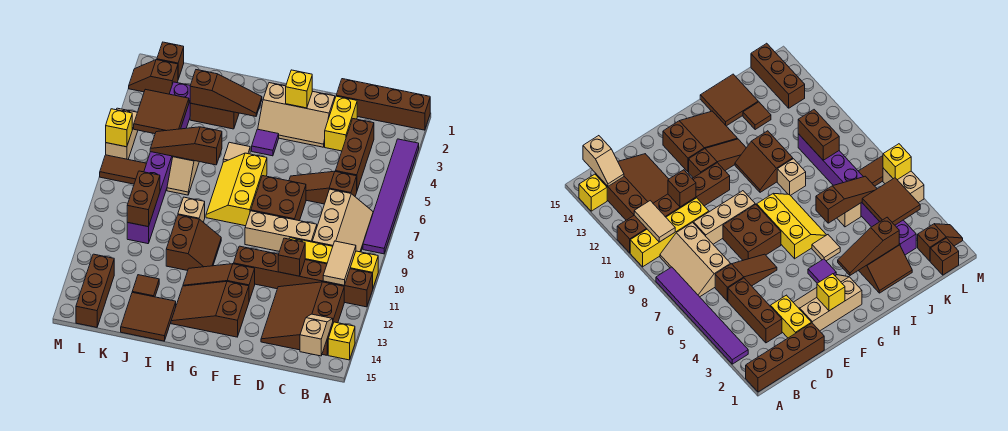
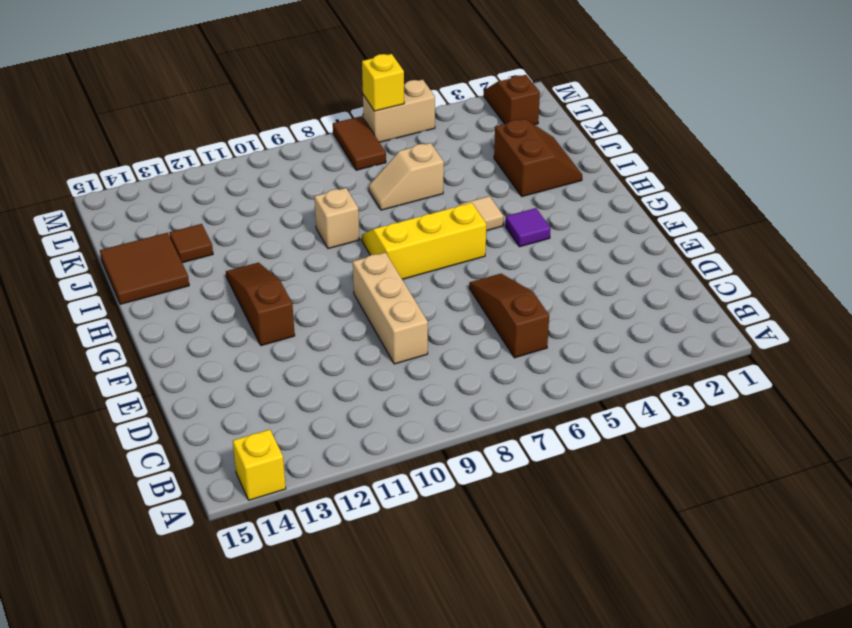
none -> brown brick A1:D1 level 1
none -> purple tile A3:A8 level 1
none -> yellow brick A10:D10 level 1
none -> brown brick A11:F11 level 1

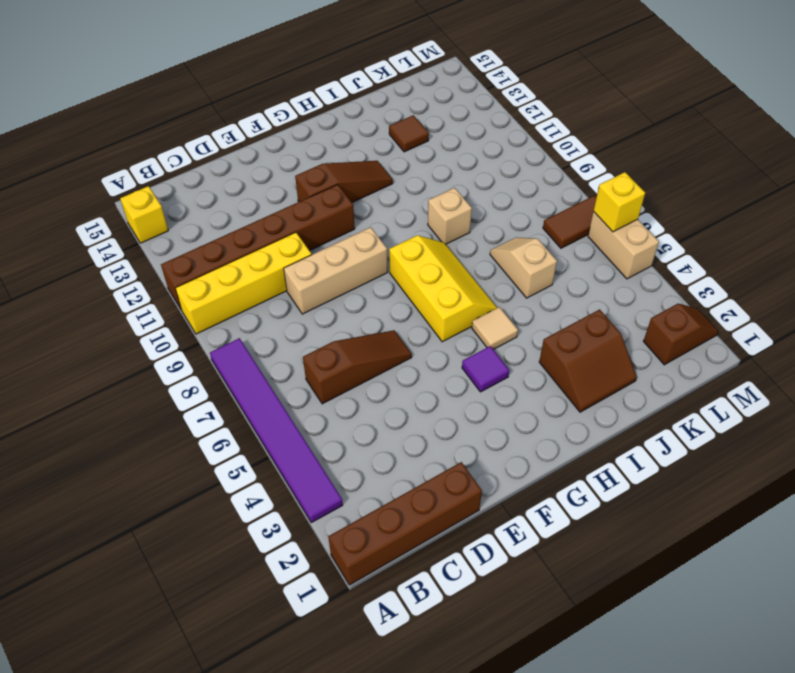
none -> tan slope B7:C9 level 1 top C
none -> brown slope B12:D14 level 1 top B
none -> brown brick C3:C5 level 1
none -> yellow brick D2:D3 level 1

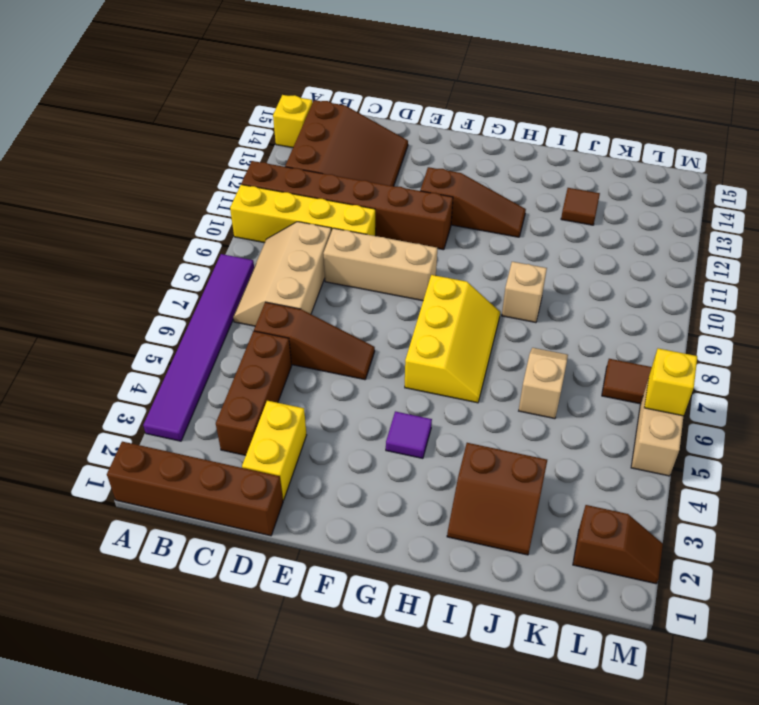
none -> tan slope E2:G3 level 1 top 2
none -> brown brick E7:F8 level 1
none -> brown slope F13:H14 level 1 top F
none -> tan tile H5 level 1

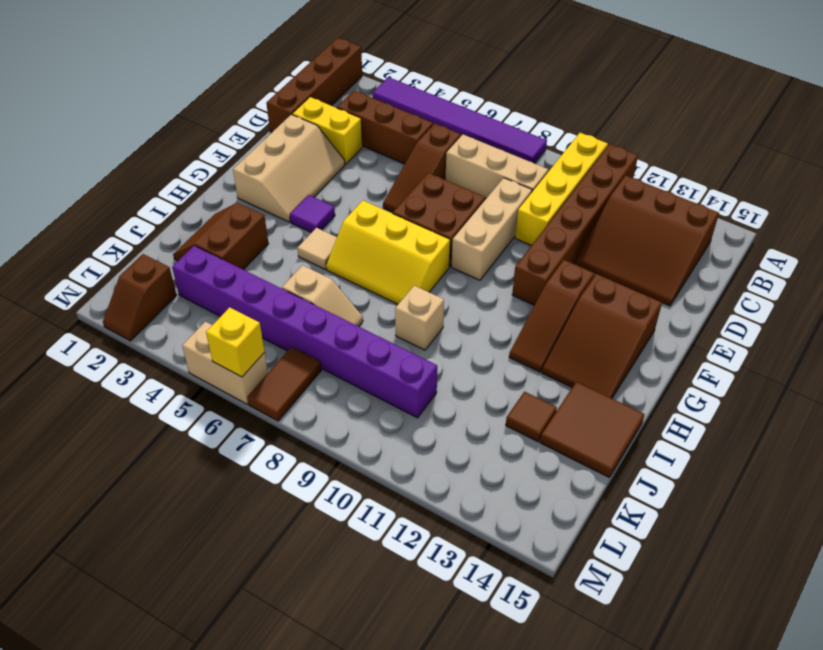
none -> yellow brick A14 level 1
none -> brown slope H10:I11 level 1 top I
none -> brown brick L1 level 1
none -> brown brick L13:L15 level 1

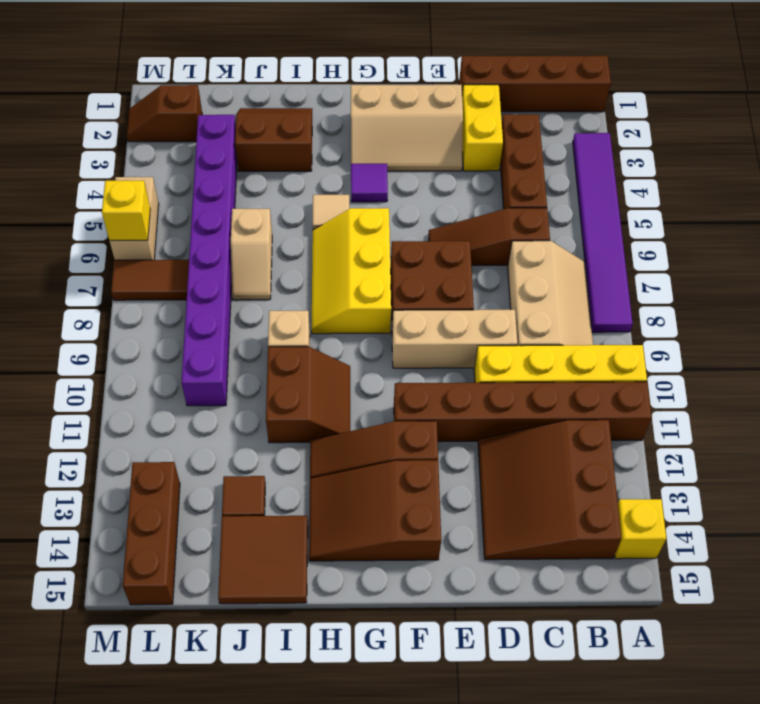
none -> brown brick L1 level 1
none -> tan tile B10:B11 level 2
none -> tan slope B14:B15 level 2 top 15
none -> brown brick D11 level 2

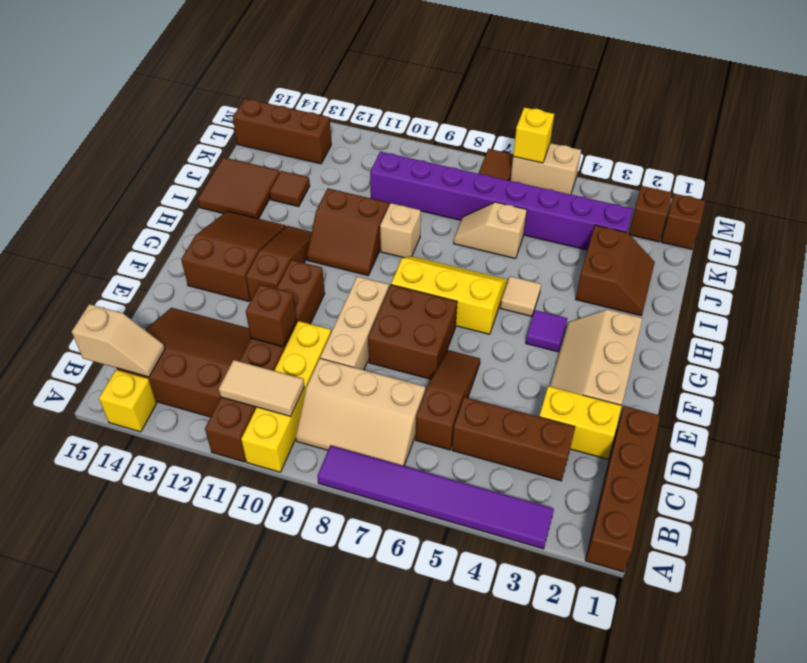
none -> yellow brick F2 level 2
none -> brown slope H3:J3 level 2 top J
none -> brown slope I6:K6 level 2 top I
none -> brown tile K4:L5 level 2

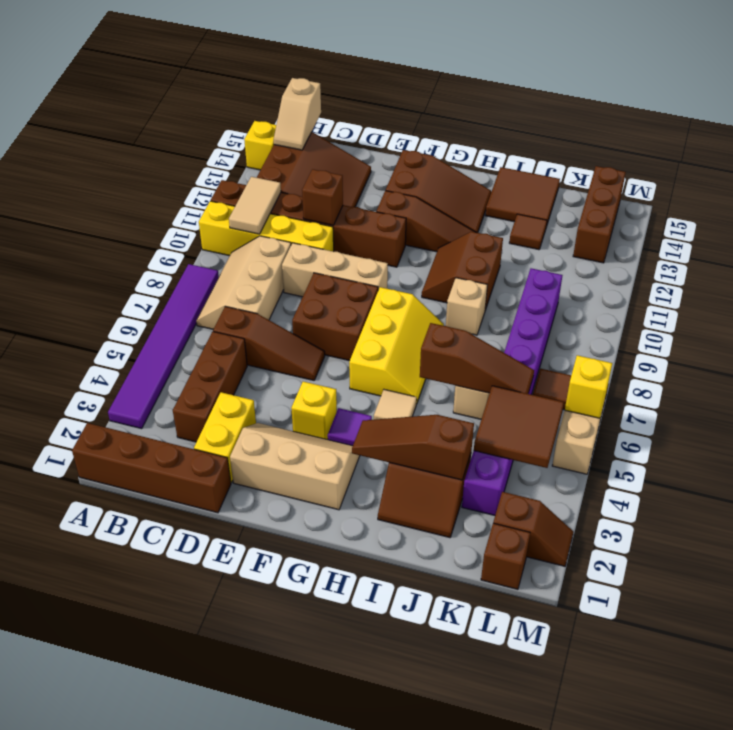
yellow brick F4 level 1 -> yellow brick F2 level 2
none -> brown brick K9:K10 level 2

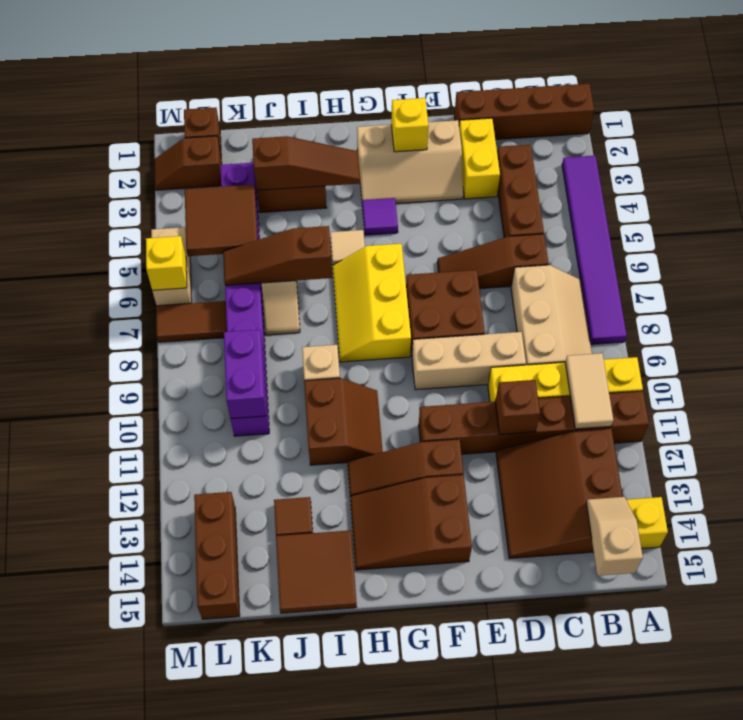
purple brick K9:K10 level 2 -> brown brick K9:K10 level 2

